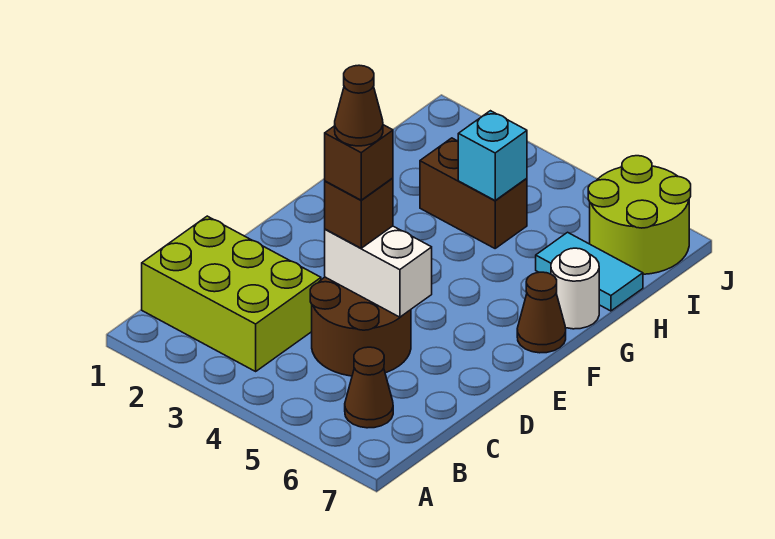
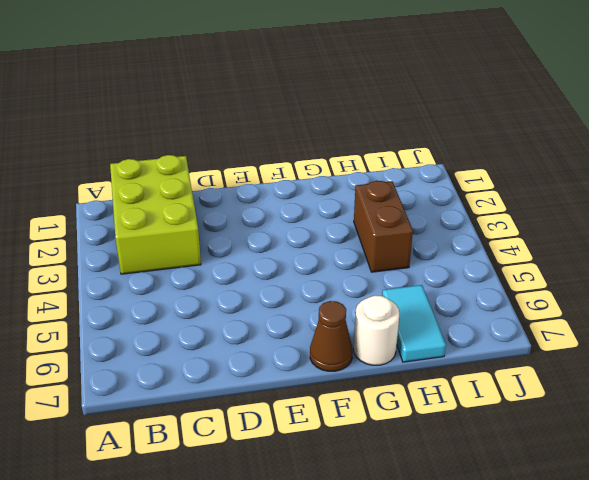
none -> brown cone B6 level 1
none -> brown round brick C4:D5 level 1
none -> lime round brick I6:J7 level 1

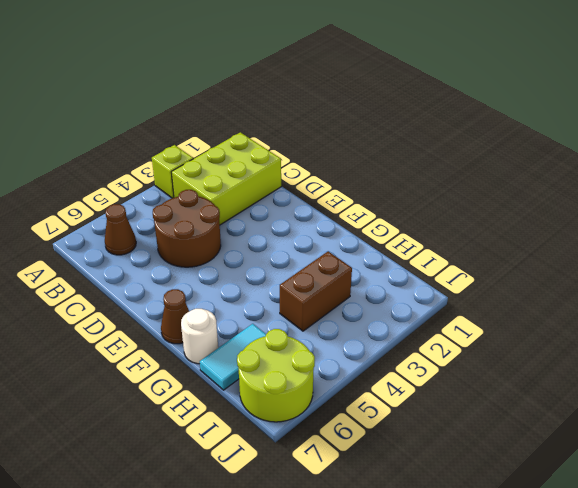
lime brick A3 level 1 -> none
none -> white brick D4:D5 level 2
none -> cyan brick H4 level 2
none -> brown brick D4 level 3

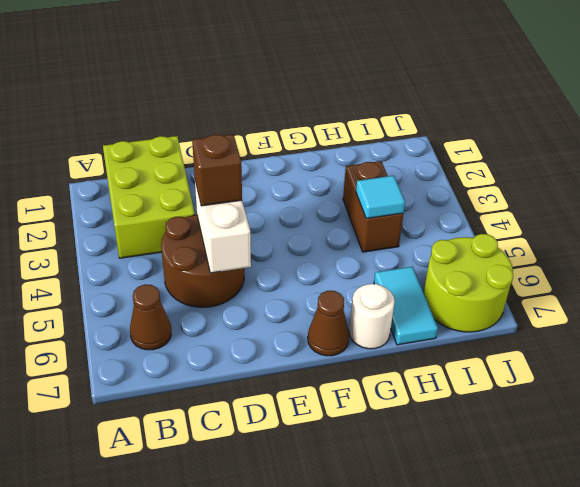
cyan tile H4 level 2 -> cyan brick H4 level 2
none -> brown brick D4 level 4
none -> brown cone D4 level 5

